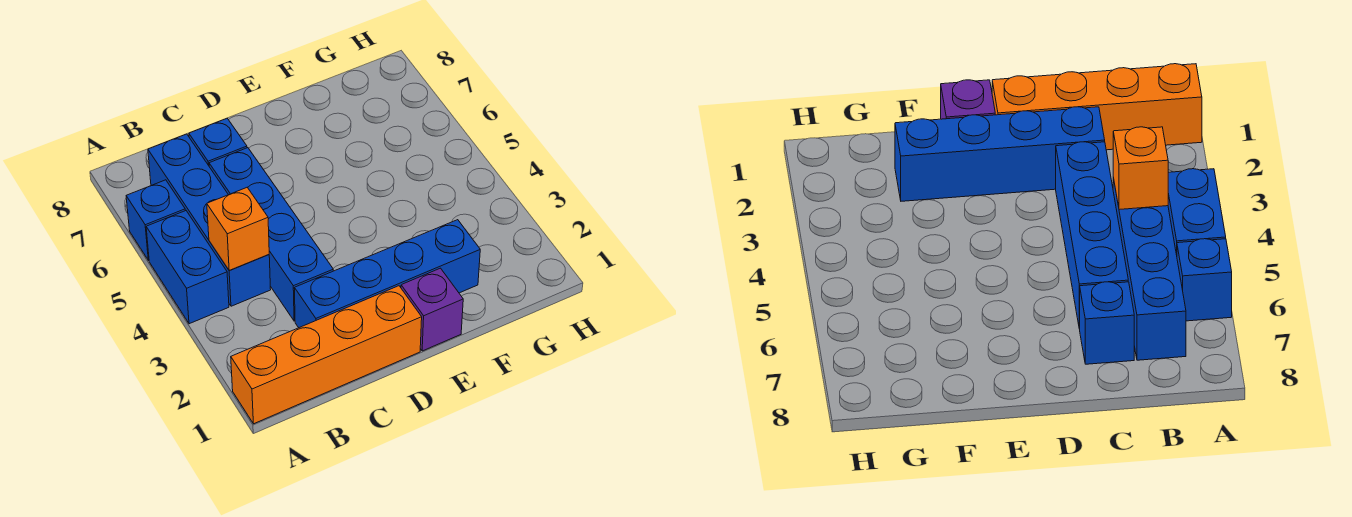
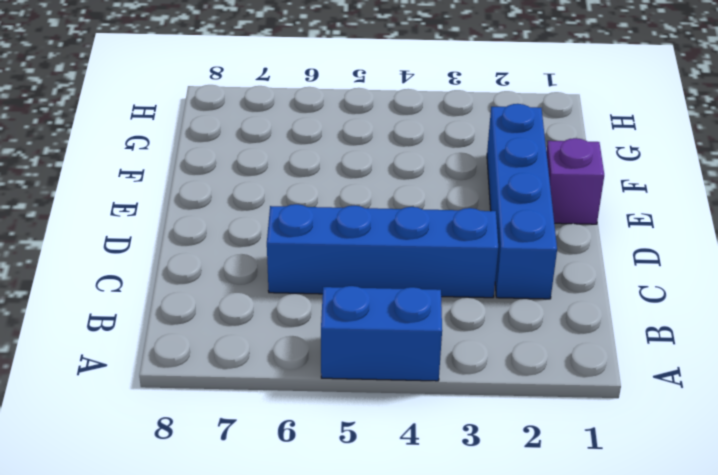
none -> orange brick A1:D1 level 1
none -> blue brick A6 level 1

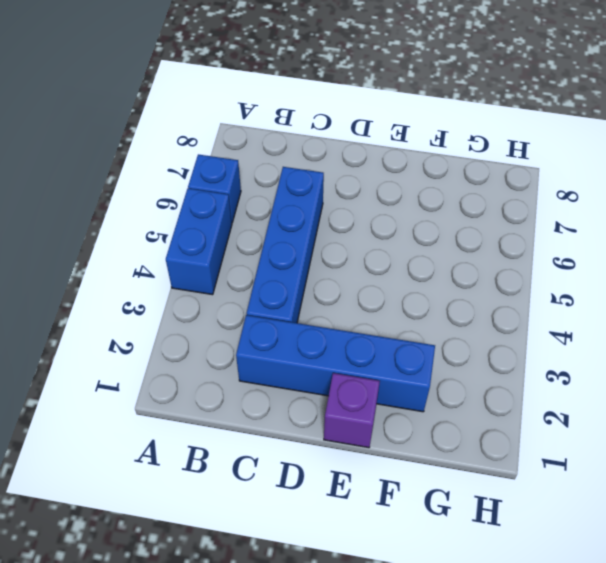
none -> orange brick A1:D1 level 1
none -> blue brick B4:B7 level 1

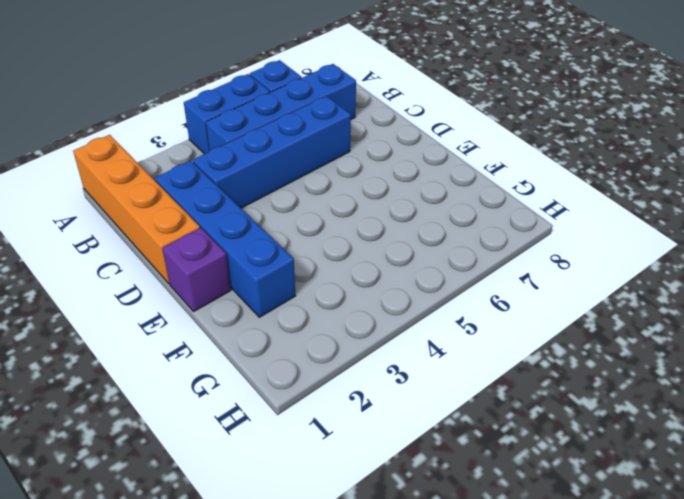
none -> blue brick C7 level 1
none -> orange brick B4 level 2

